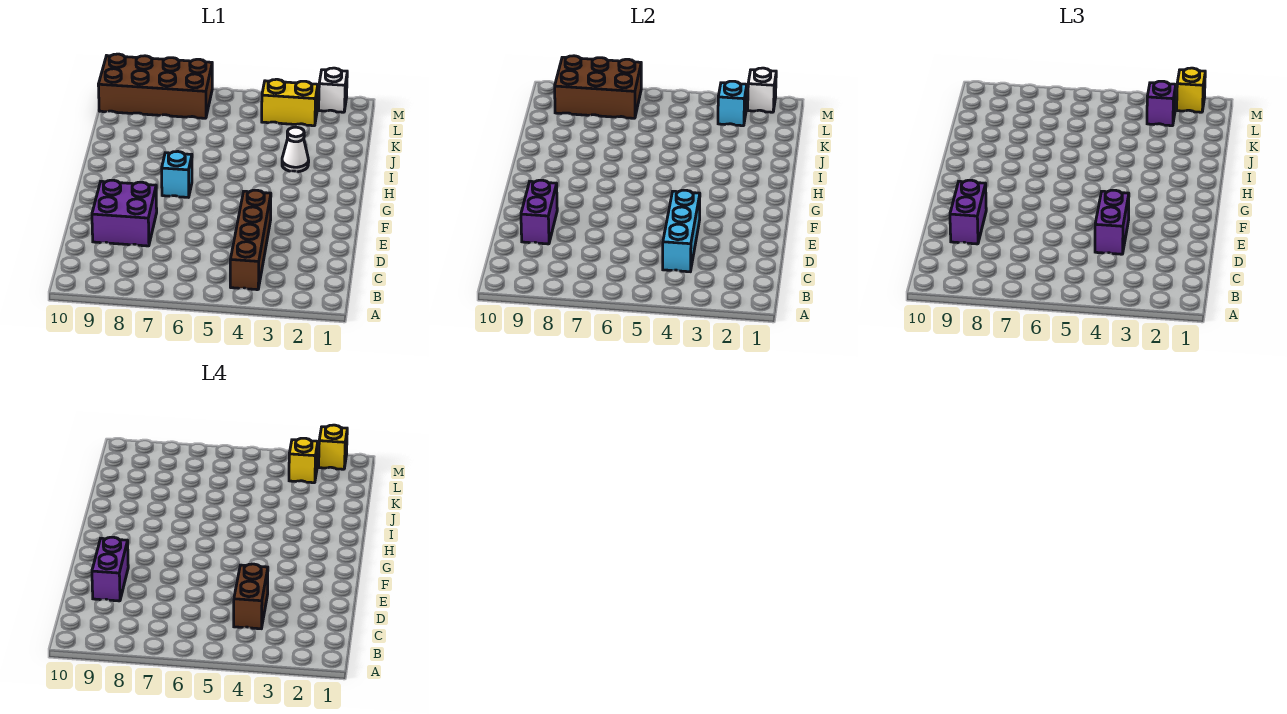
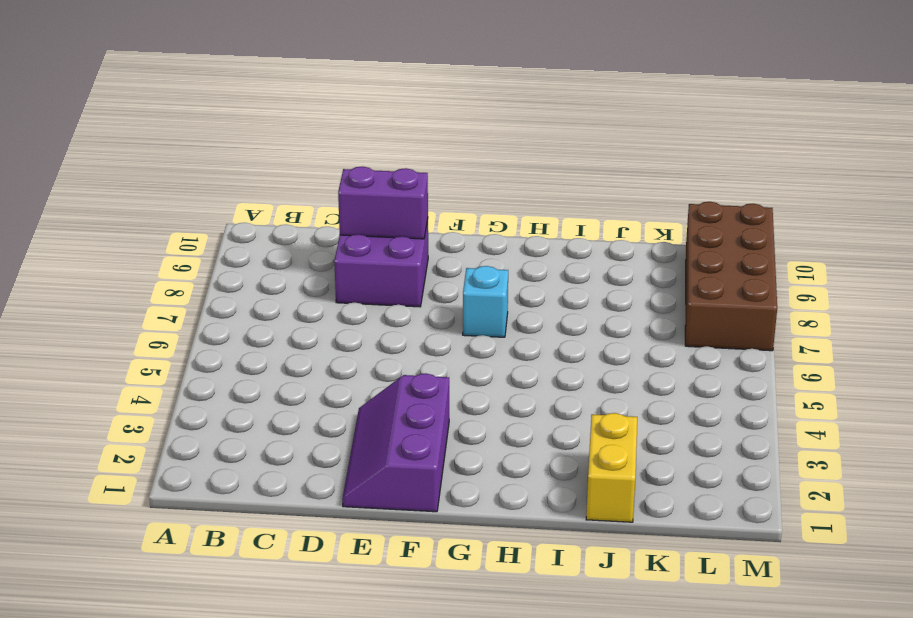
purple slope E1:F3 level 1 top F -> none
yellow brick J1:J2 level 1 -> yellow brick L3:L4 level 1
none -> brown brick B4:E4 level 1
none -> white cone I3 level 1
none -> white brick M2 level 1

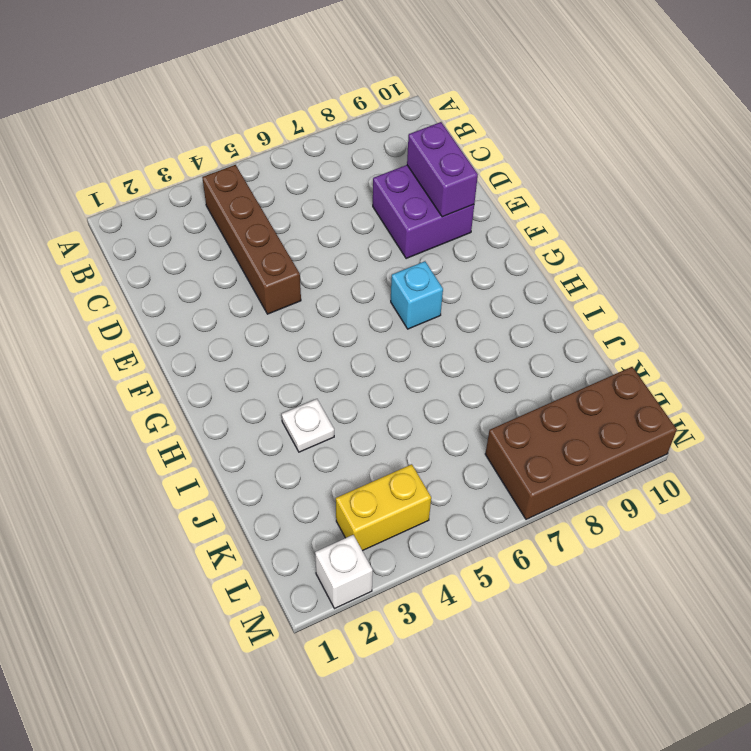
white plate I3 level 1 -> white cone I3 level 1
none -> cyan brick C4:E4 level 2
none -> cyan brick L3 level 2
none -> brown brick L7:M9 level 2

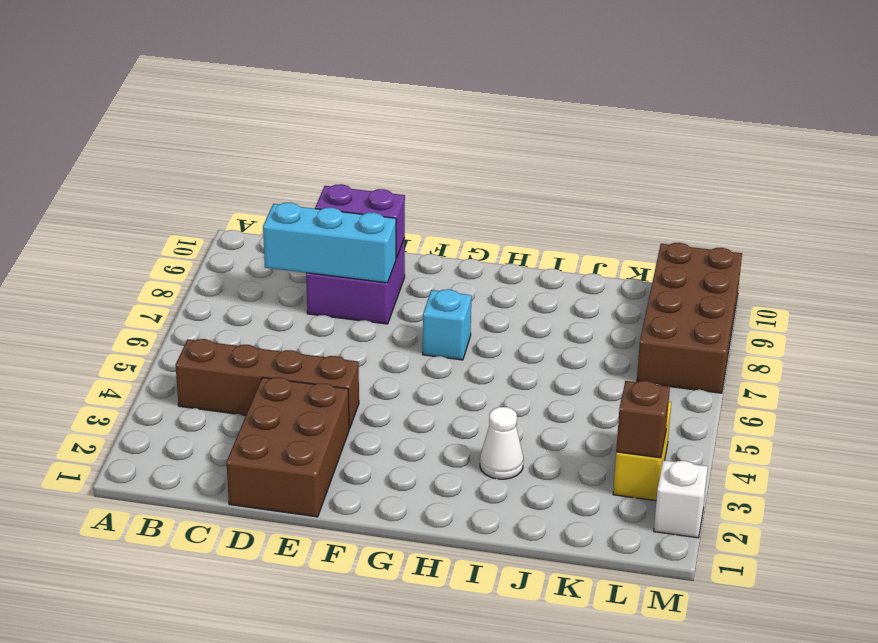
cyan brick C8:E8 level 2 -> cyan brick C4:E4 level 2
brown brick D1:E3 level 1 -> brown brick L7:M9 level 2
brown brick L3 level 2 -> cyan brick L3 level 2
none -> white brick M2 level 2
none -> purple brick D4:E4 level 3
none -> purple brick D9:E9 level 3

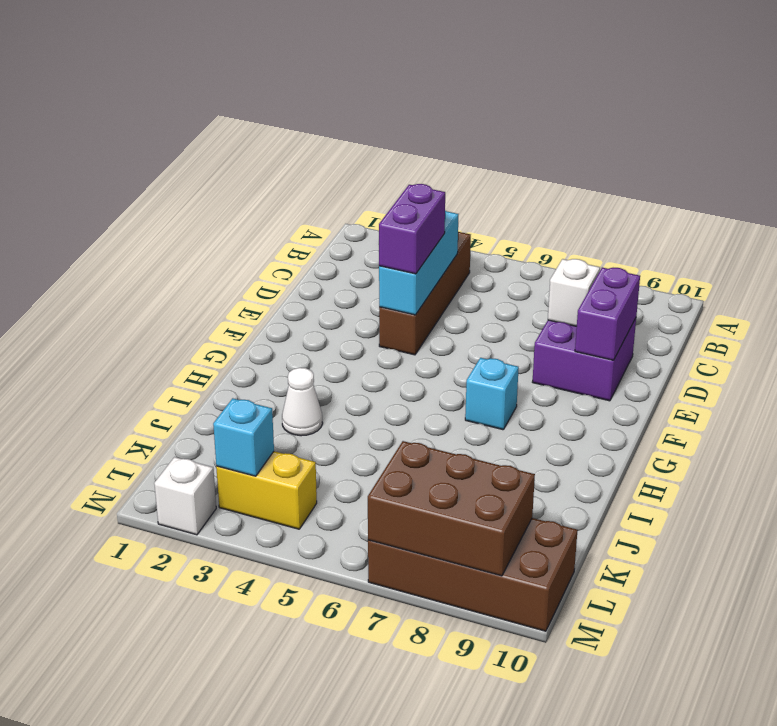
white brick D8 level 2 -> white brick M2 level 2
none -> purple brick D9:E9 level 3
none -> purple brick L3 level 3
none -> yellow brick M2 level 3

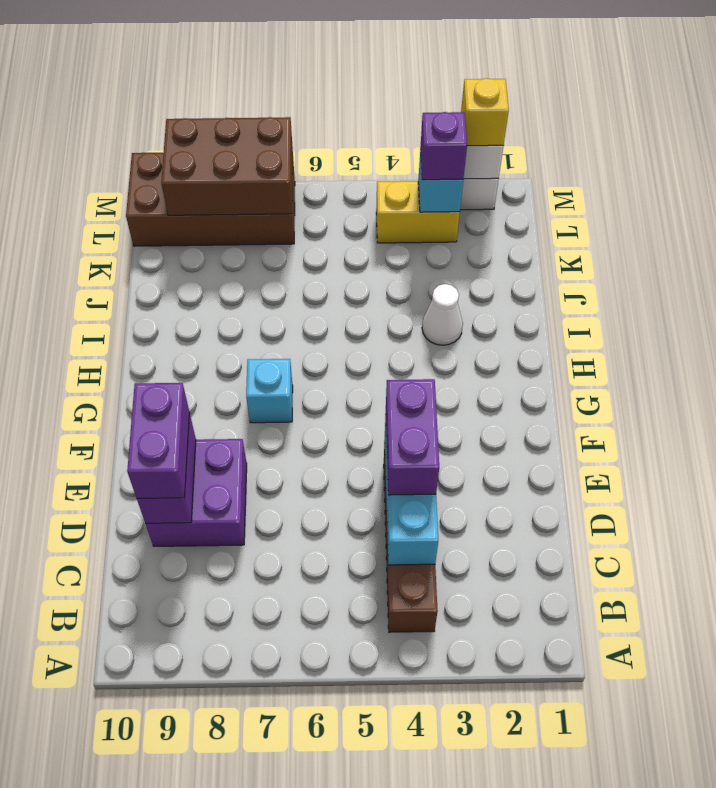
none -> brown brick C4:D4 level 4
none -> purple brick D9:E9 level 4
none -> yellow brick L3 level 4

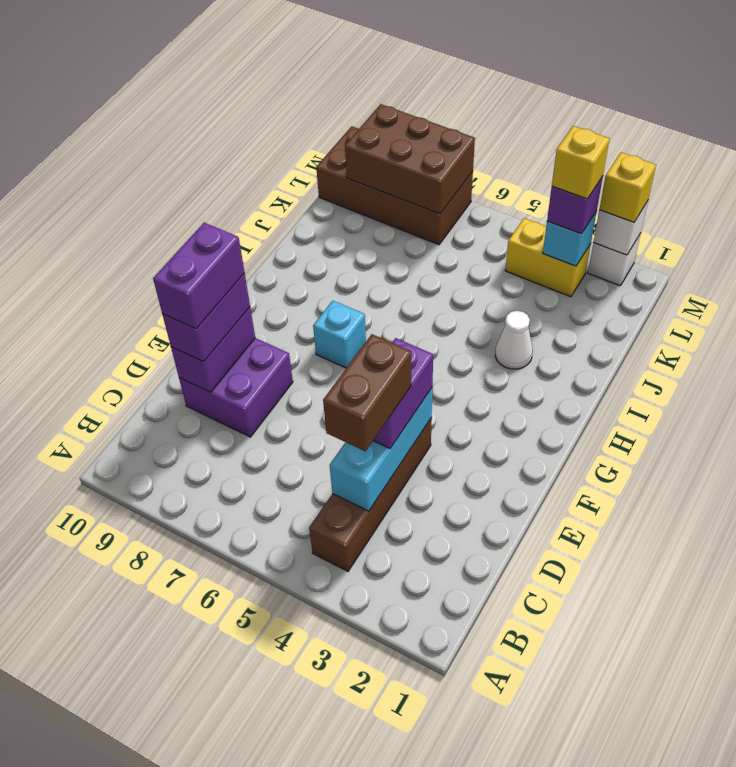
none -> yellow brick M2 level 4

